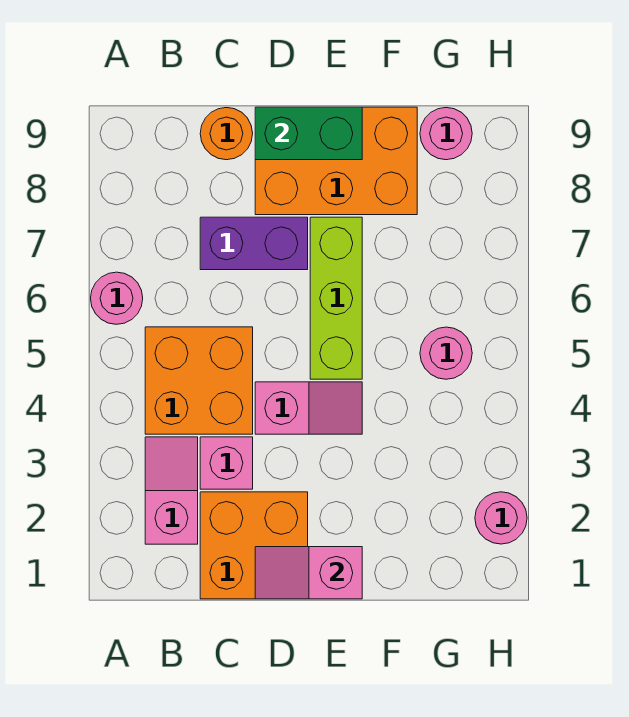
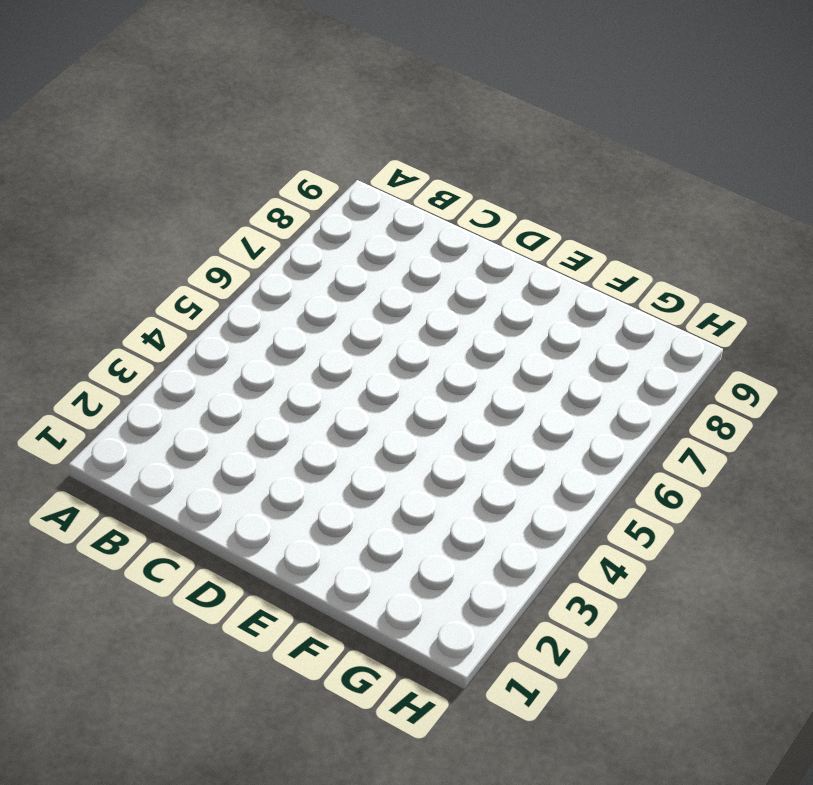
none -> pink round brick A6 level 1
none -> pink slope B2:B3 level 1 top 2
none -> orange brick B4:C5 level 1

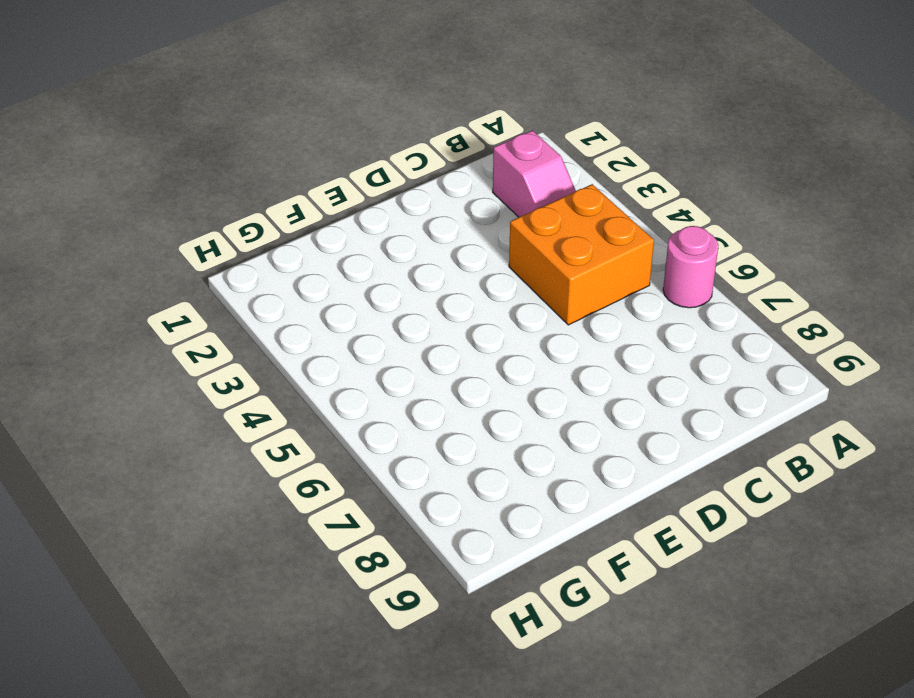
none -> orange brick C1:D2 level 1
none -> pink brick C3 level 1
none -> purple brick C7:D7 level 1

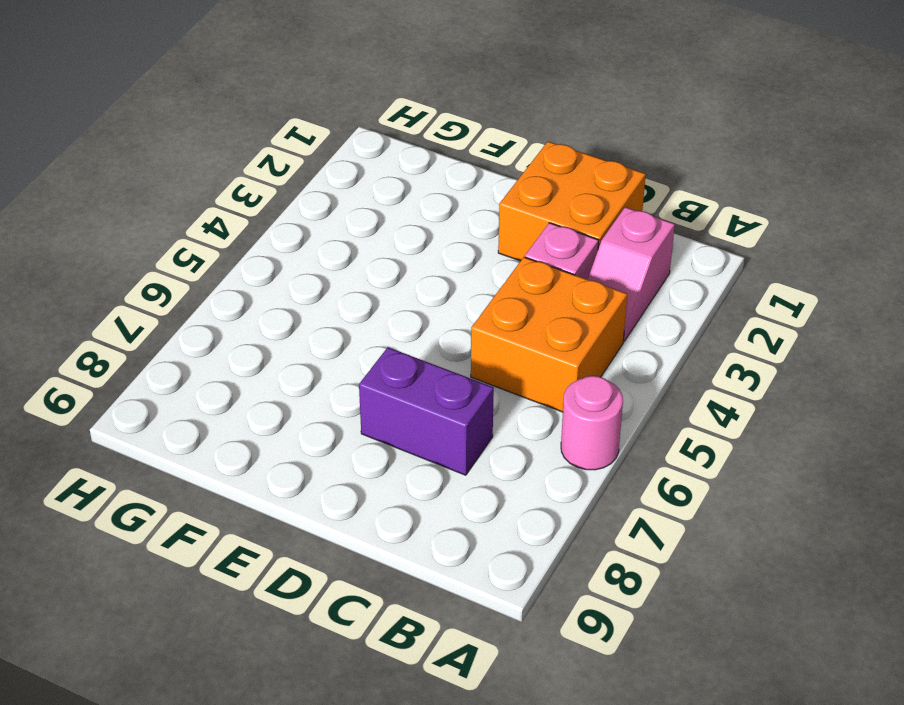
none -> orange round brick C9 level 1
none -> pink slope D4:E4 level 1 top D
none -> orange brick D8:F9 level 1

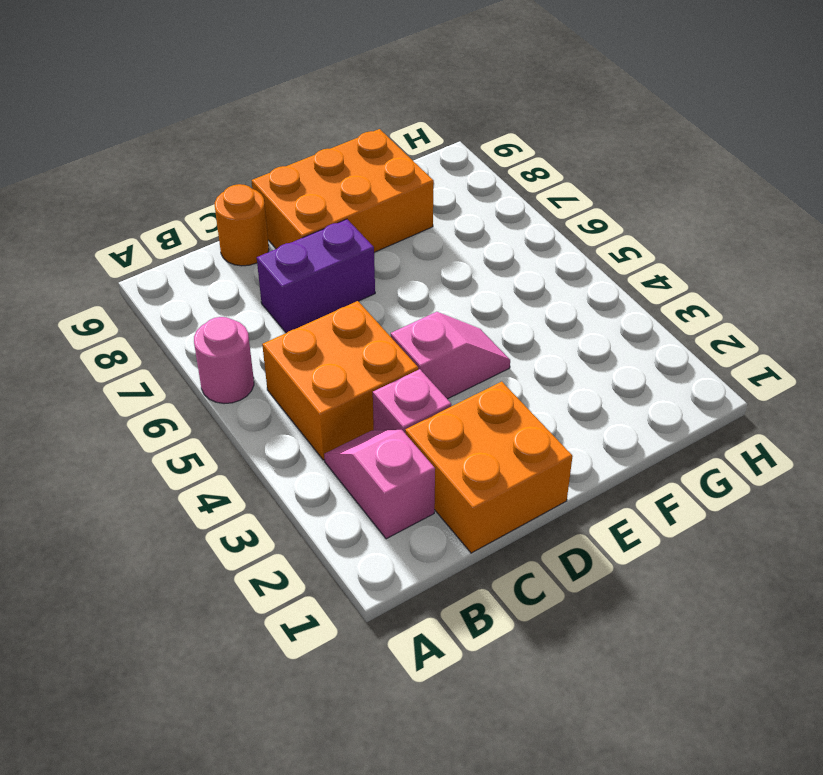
none -> lime brick E5:E7 level 1
none -> pink round brick G5 level 1
none -> pink round brick G9 level 1

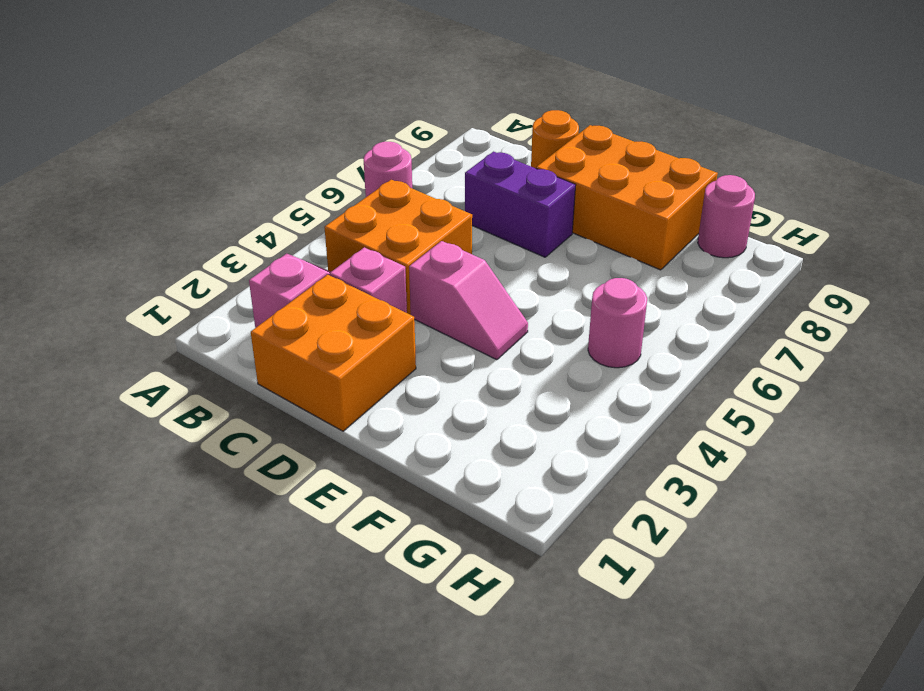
none -> lime brick E5:E7 level 1
none -> pink round brick H2 level 1
none -> pink slope D1:E1 level 2 top E

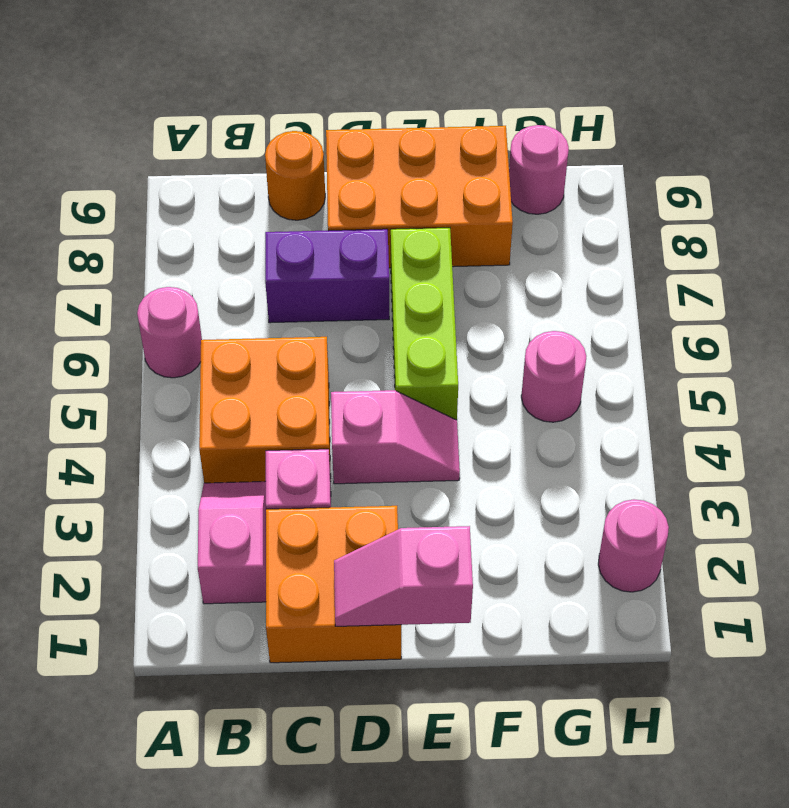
none -> green brick D9:E9 level 2

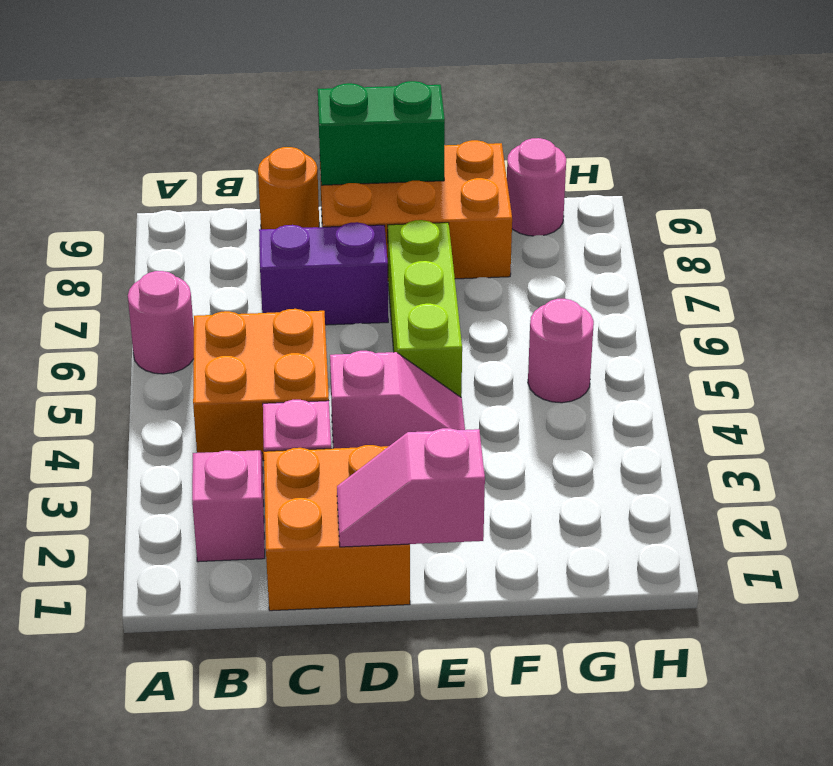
none -> pink round brick H2 level 1

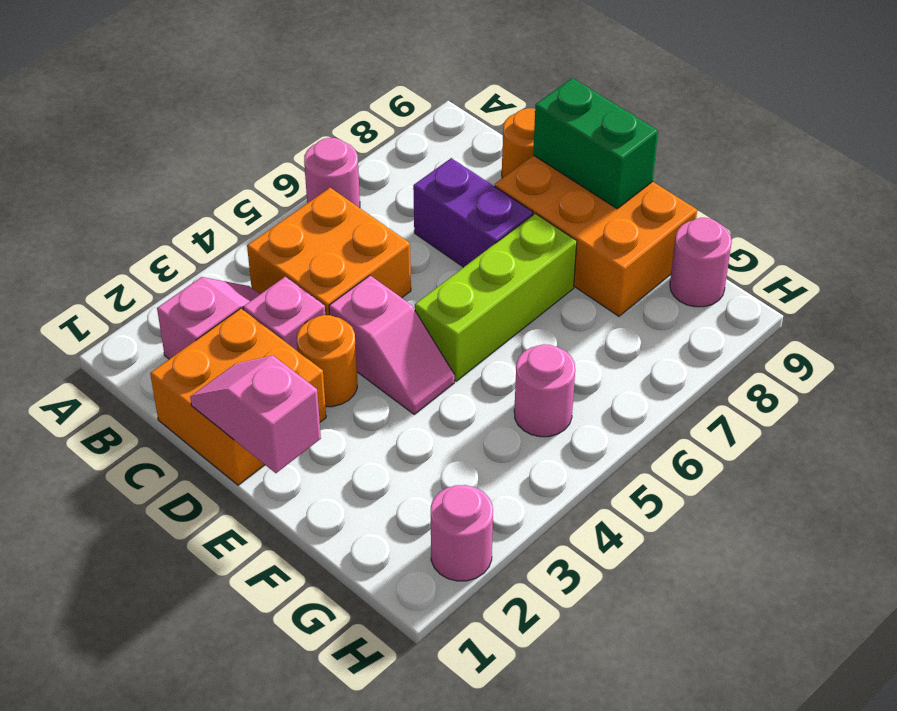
orange round brick D3 level 1 -> none

